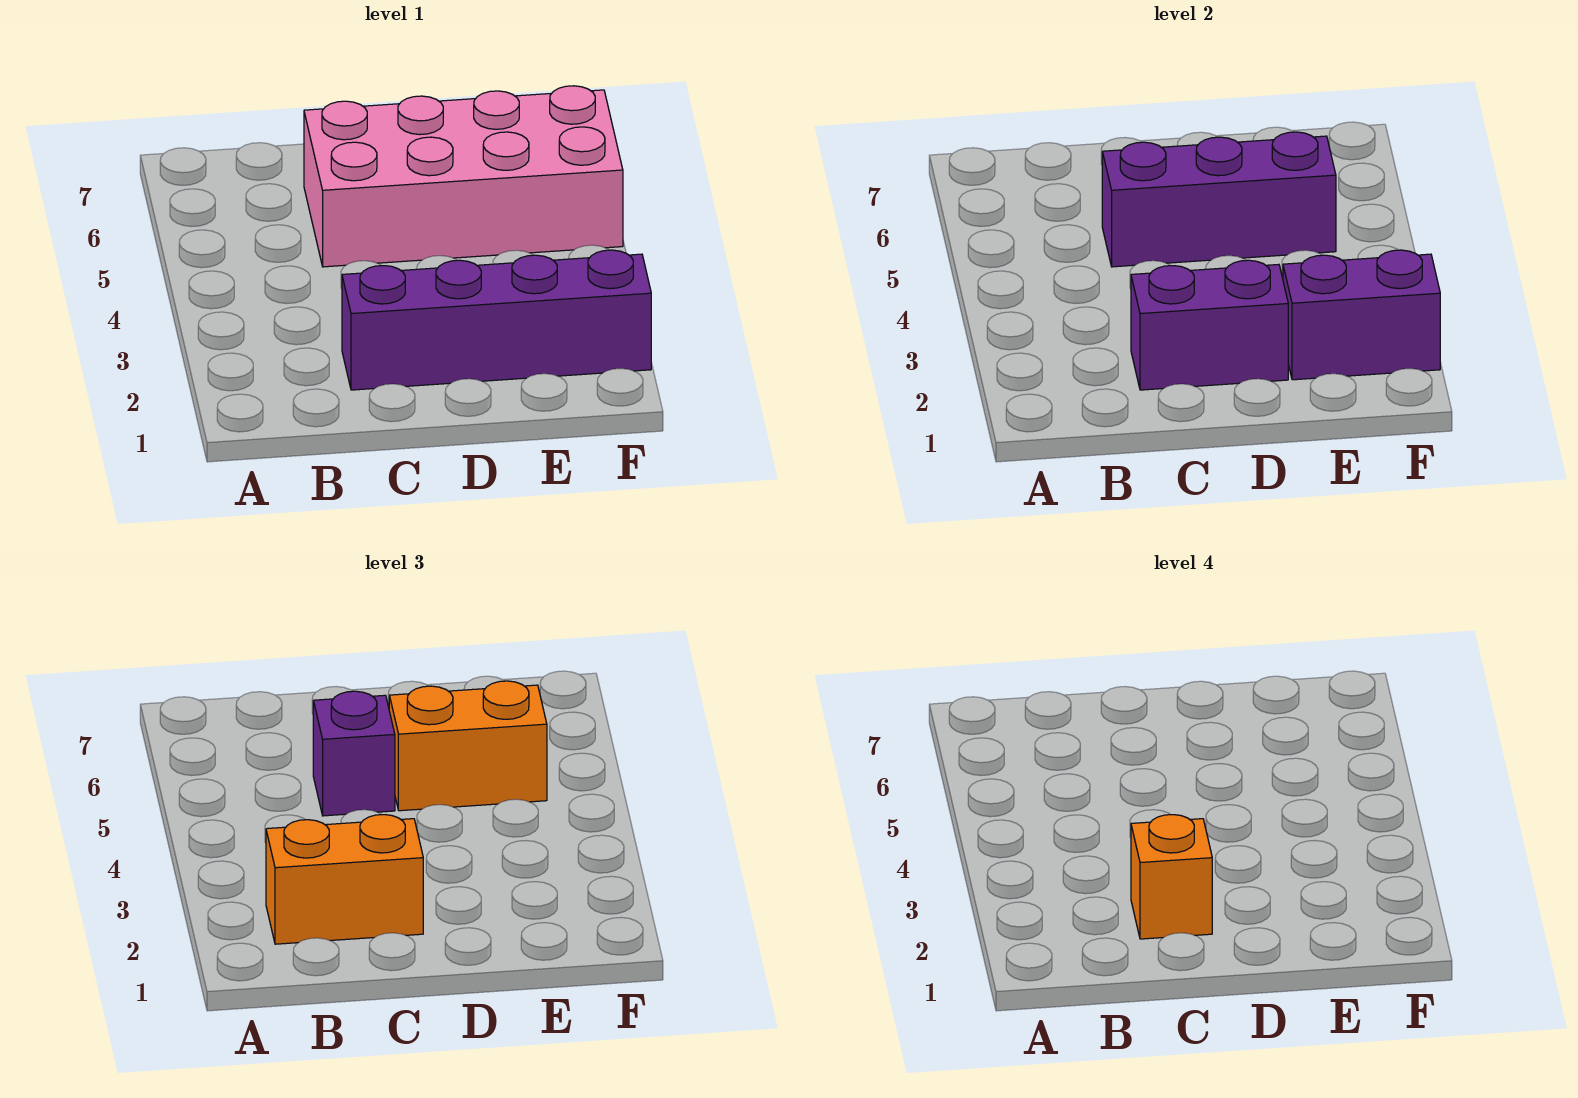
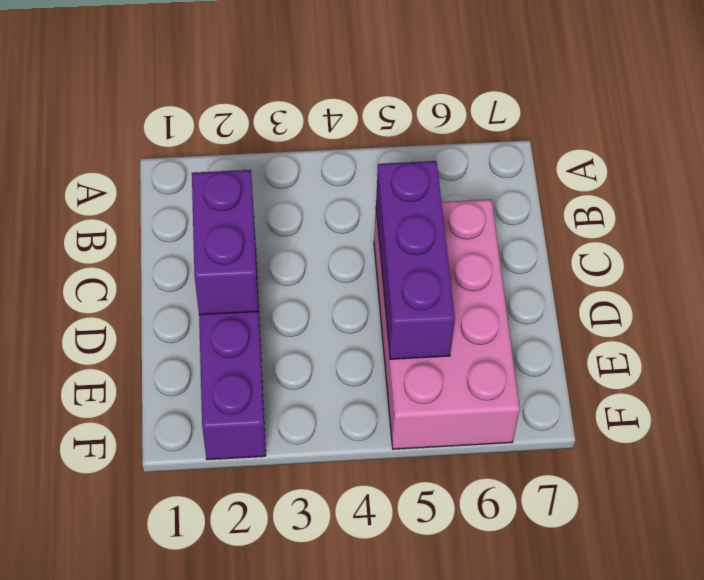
none -> purple brick E2:F2 level 2
none -> orange brick B2:C2 level 3

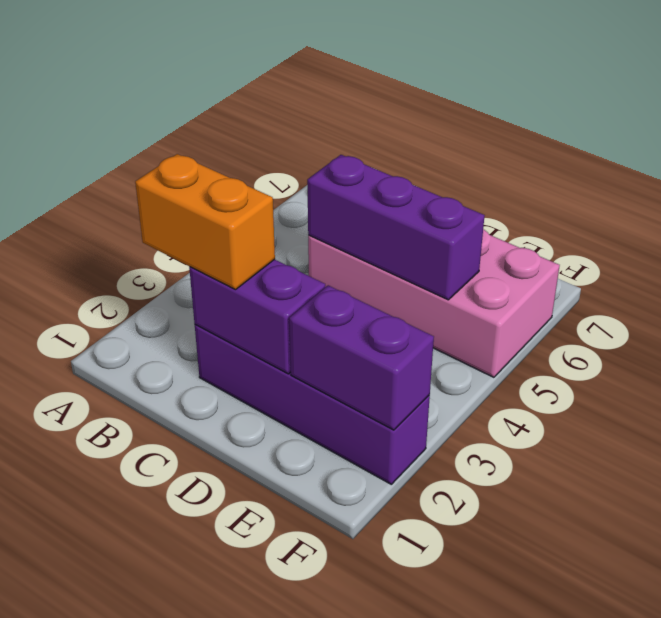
none -> purple brick C5 level 3
none -> orange brick D5:E5 level 3

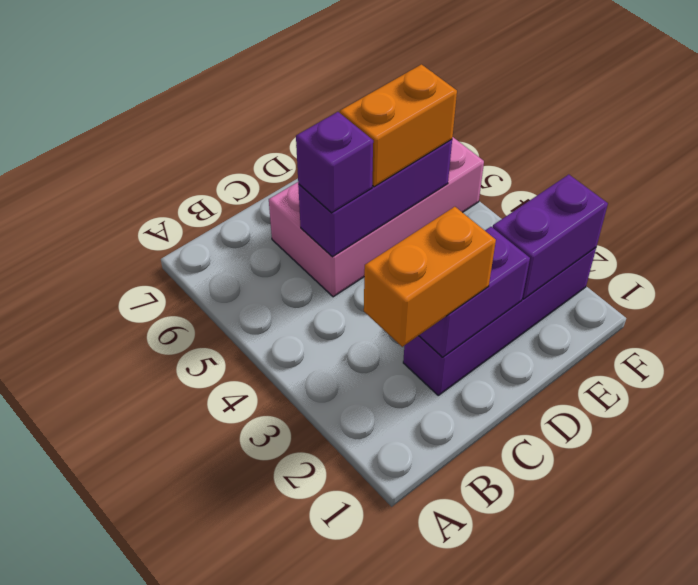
none -> orange brick C2 level 4

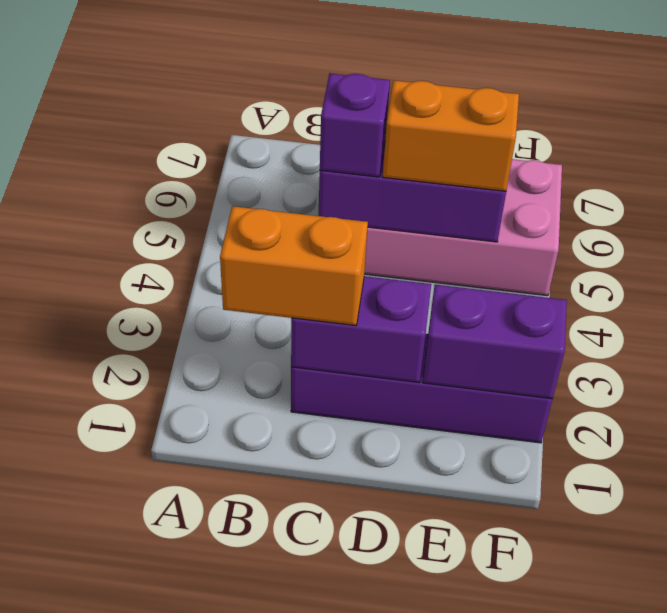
none -> orange brick C2 level 4

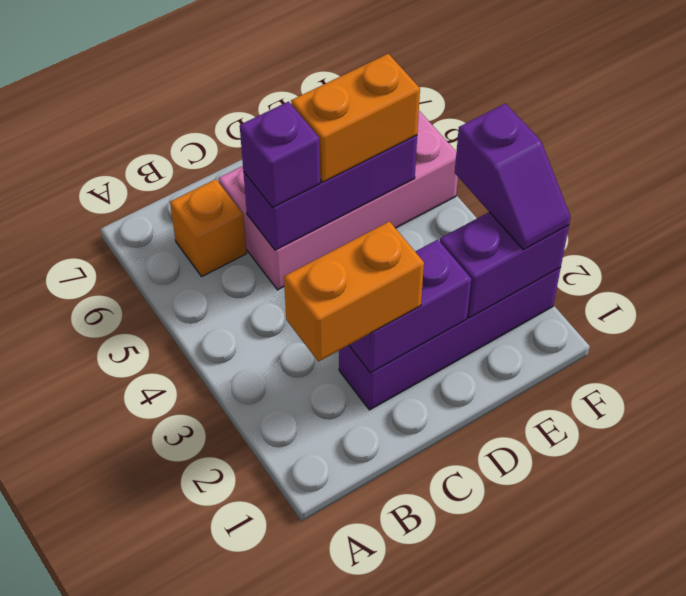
orange brick B6 level 1 -> orange brick C2 level 4
purple slope F2:F3 level 3 top 3 -> none

